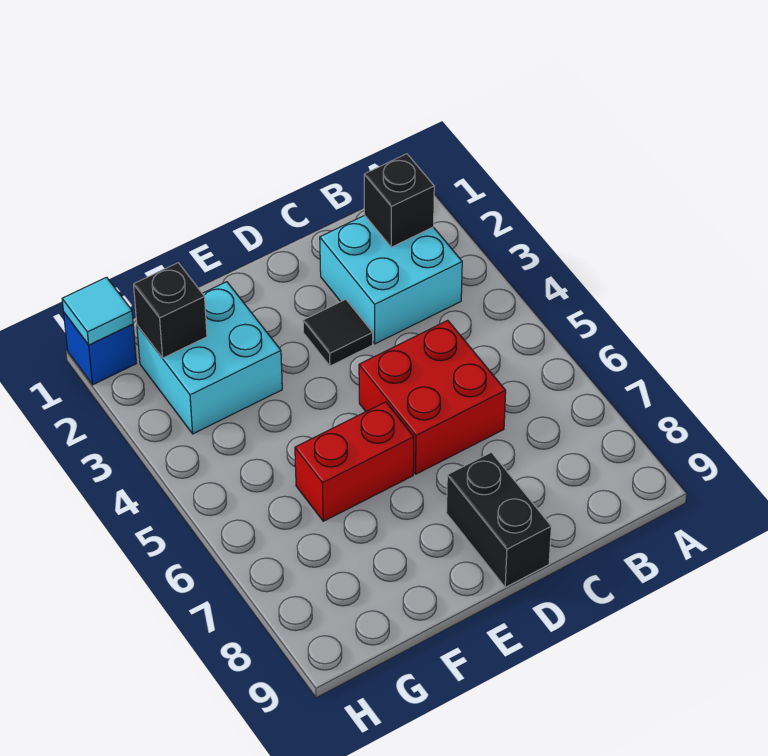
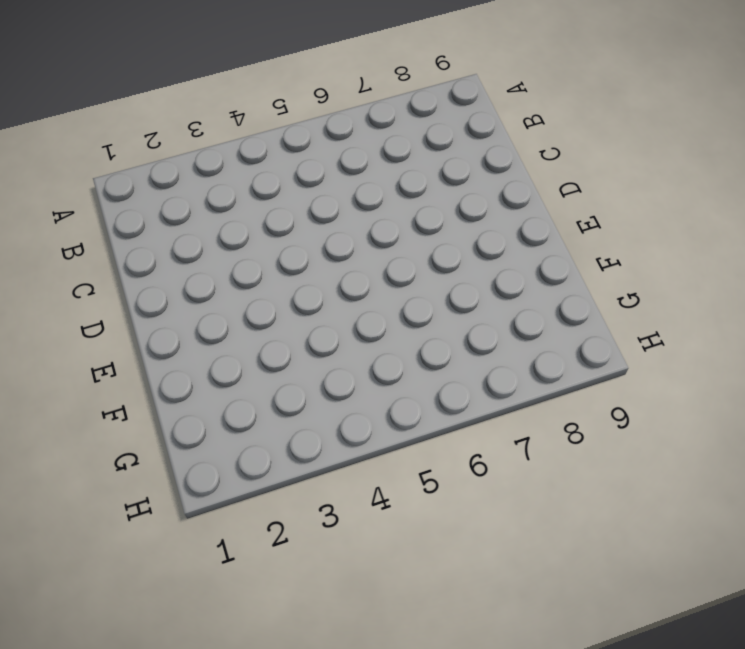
none -> cyan brick B2:C3 level 1
none -> red brick C5:D6 level 1

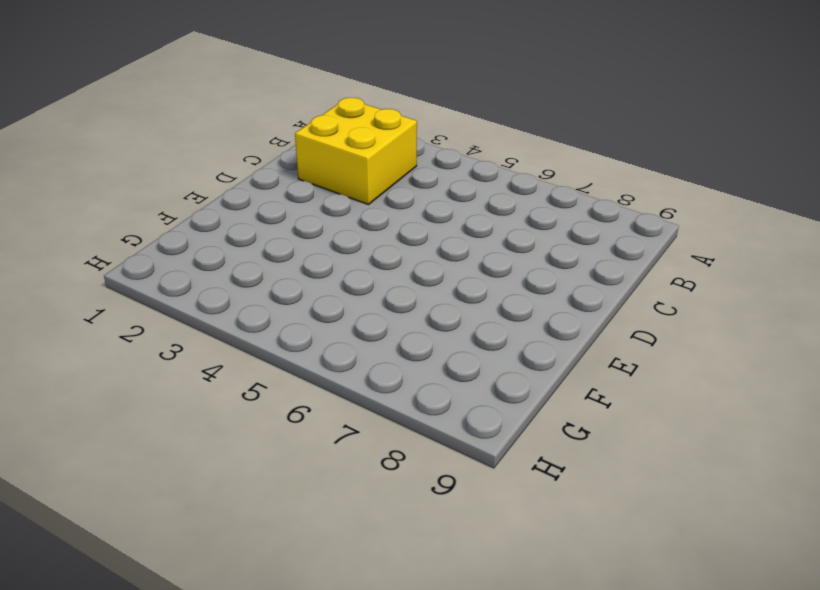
yellow brick B2:C3 level 1 -> cyan brick B2:C3 level 1
none -> red brick C5:D6 level 1
none -> black tile D3 level 1

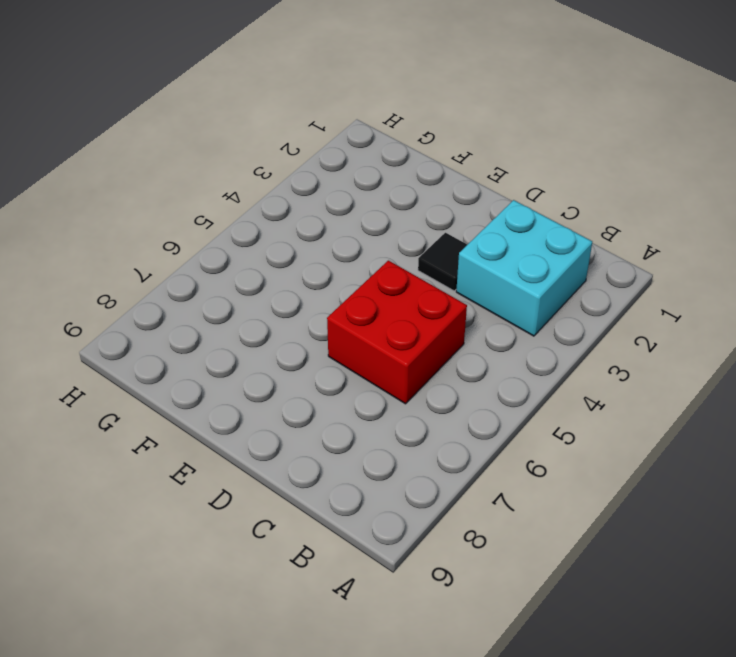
none -> black brick D8:D9 level 1
none -> red brick E6:F6 level 1

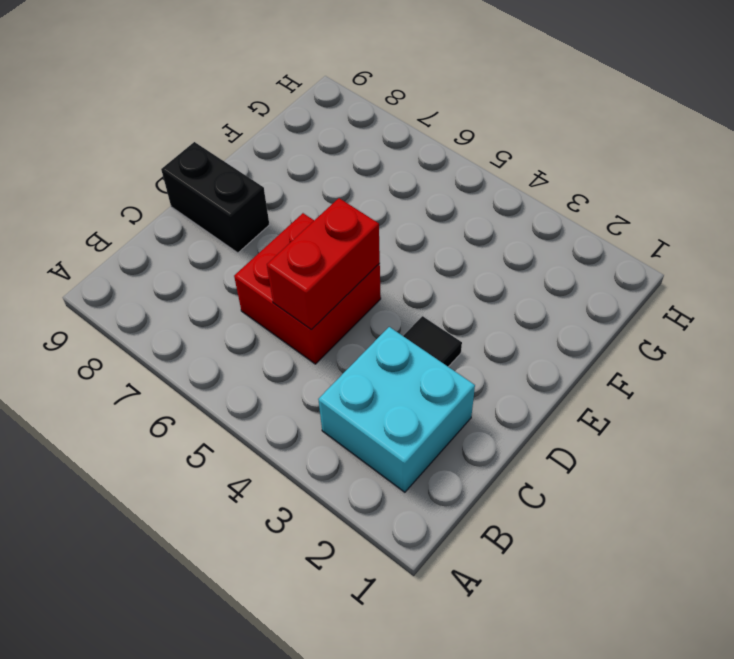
red brick C5:D5 level 2 -> red brick E6:F6 level 1
none -> cyan brick F2:G3 level 1
none -> blue brick H1 level 1

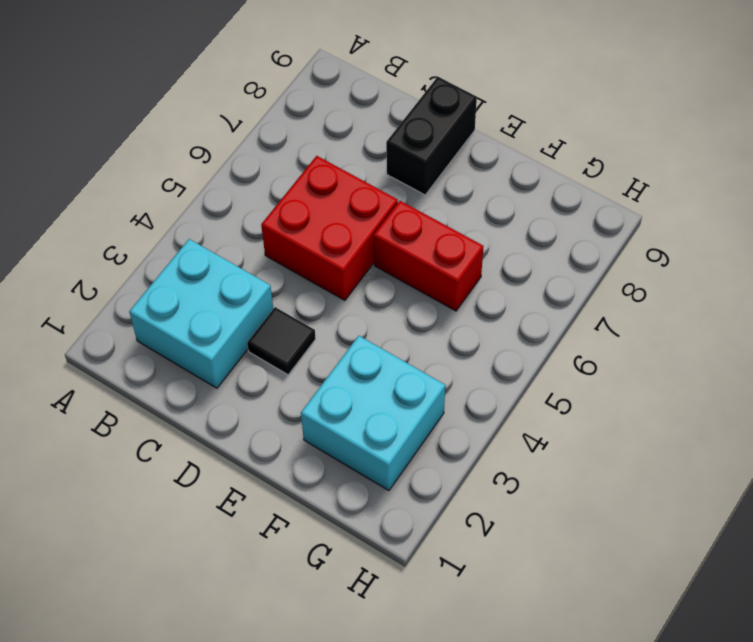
none -> blue brick H1 level 1
none -> black brick B2 level 2

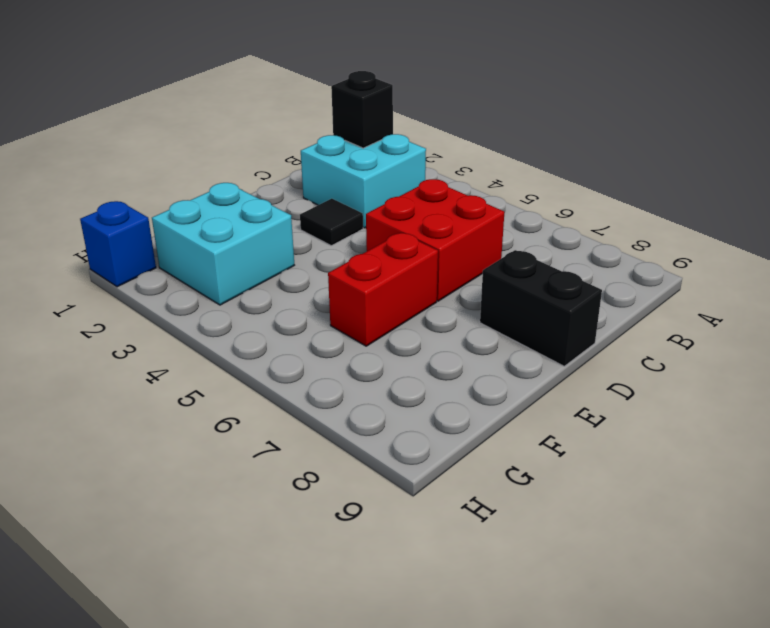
none -> black brick G2 level 2
none -> cyan tile H1 level 2

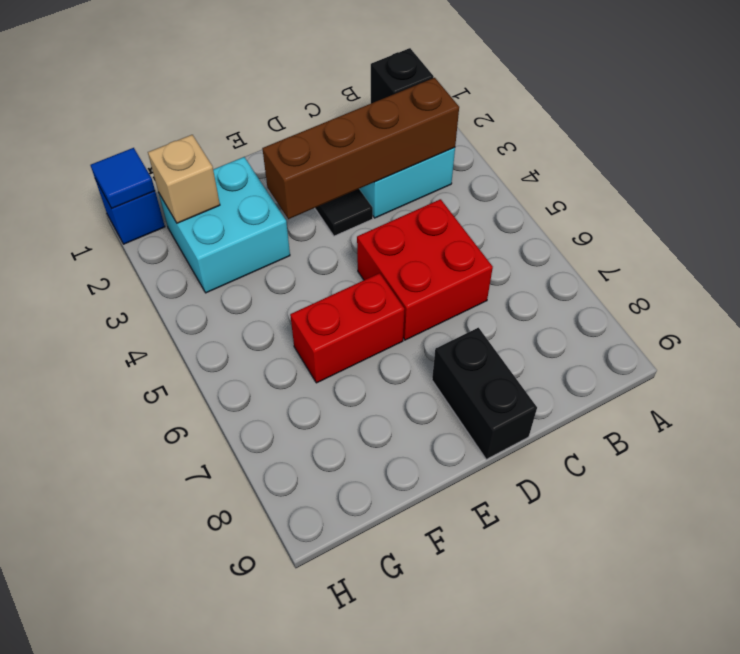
brown brick B3:E3 level 2 -> none
tan brick G2 level 2 -> black brick G2 level 2
blue tile H1 level 2 -> cyan tile H1 level 2

